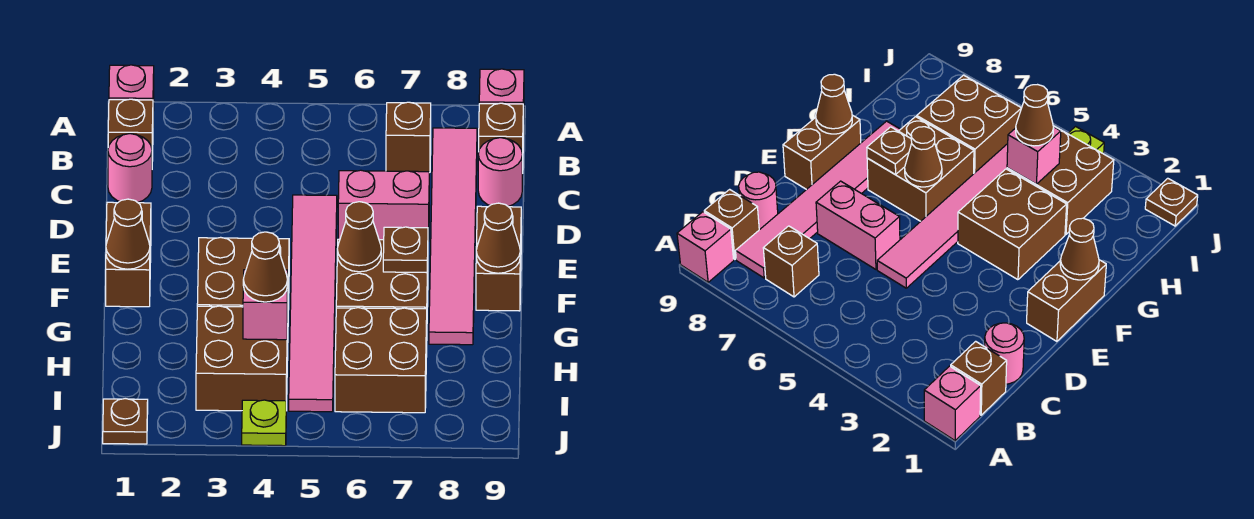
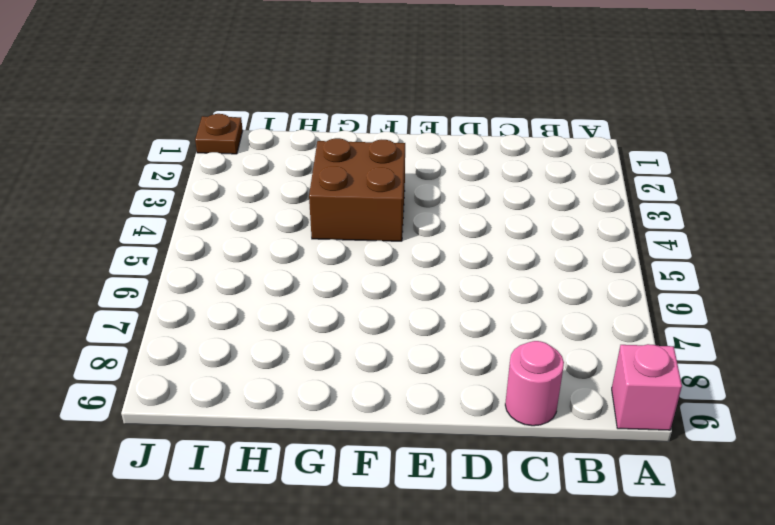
none -> pink brick A1 level 1
none -> brown brick B1 level 1
none -> brown brick B7 level 1

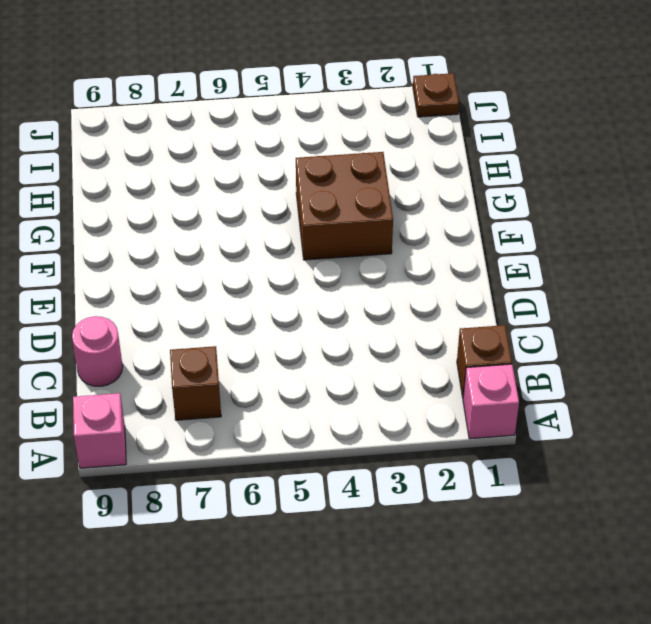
none -> pink tile B8:G8 level 1
none -> brown brick B9 level 1
none -> pink round brick C1 level 1

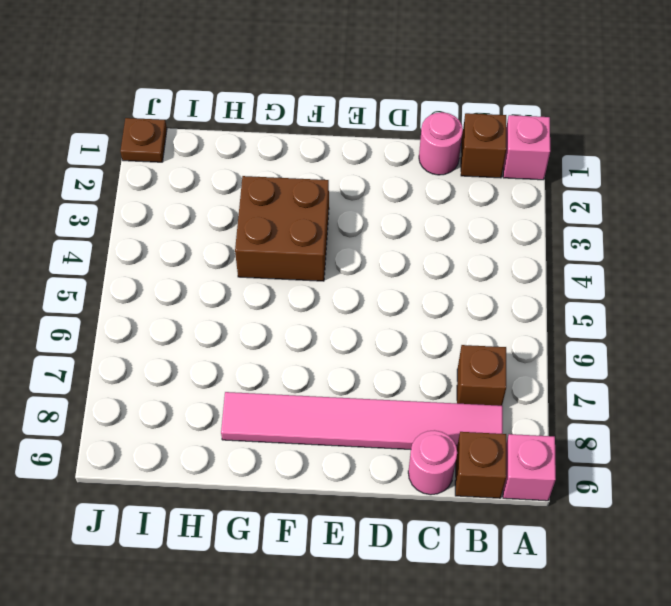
none -> pink tile D5:I5 level 1
none -> pink brick D6:D7 level 1
none -> brown brick E1:F1 level 1

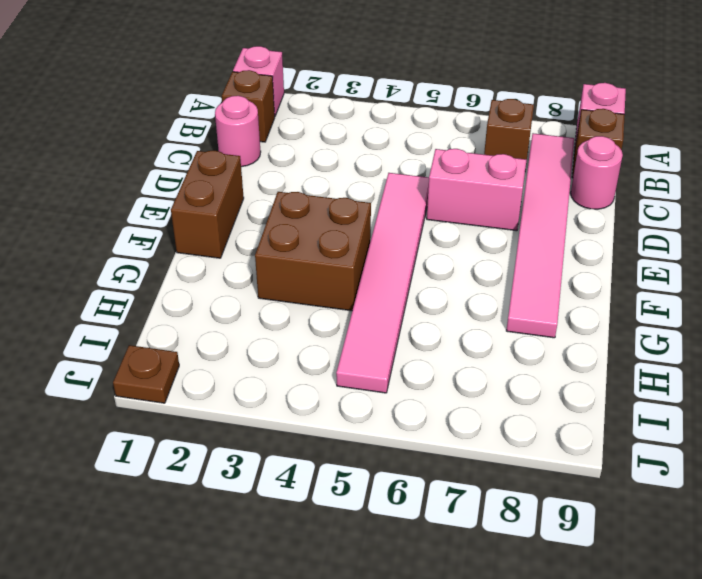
none -> brown brick E9:F9 level 1
none -> brown brick F6:G7 level 1
none -> brown brick H3:I4 level 1

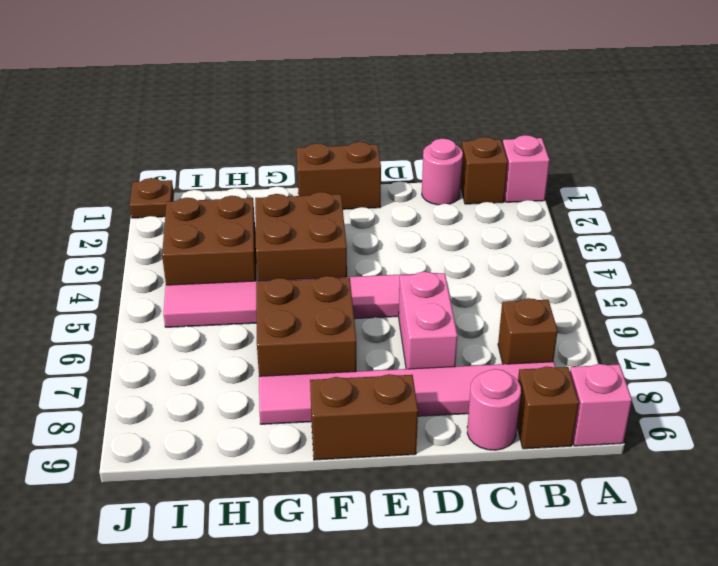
none -> brown brick H6:I7 level 1
none -> lime plate J4 level 1
none -> brown cone F1 level 2

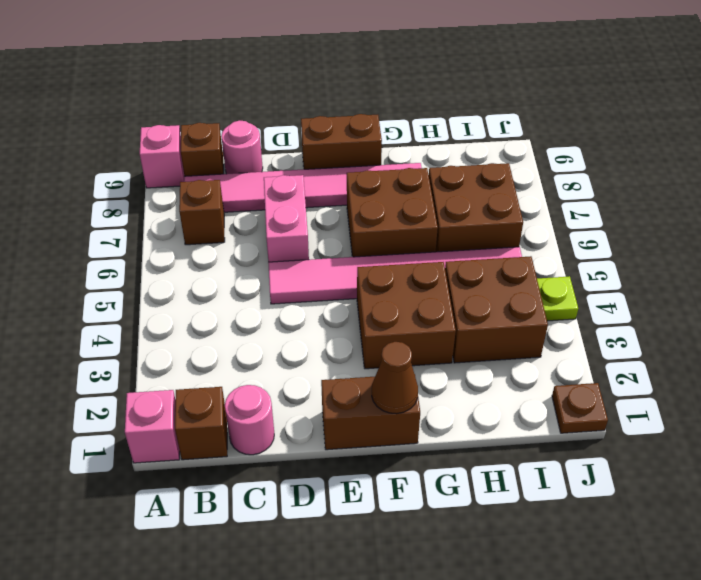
none -> brown cone F6 level 2
none -> brown plate F7 level 2
none -> brown cone F9 level 2

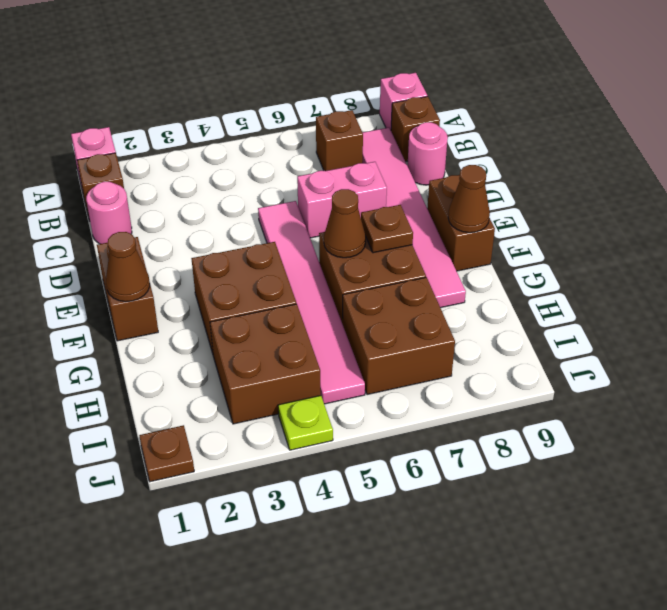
none -> pink brick H4 level 2
none -> brown cone H4 level 3

